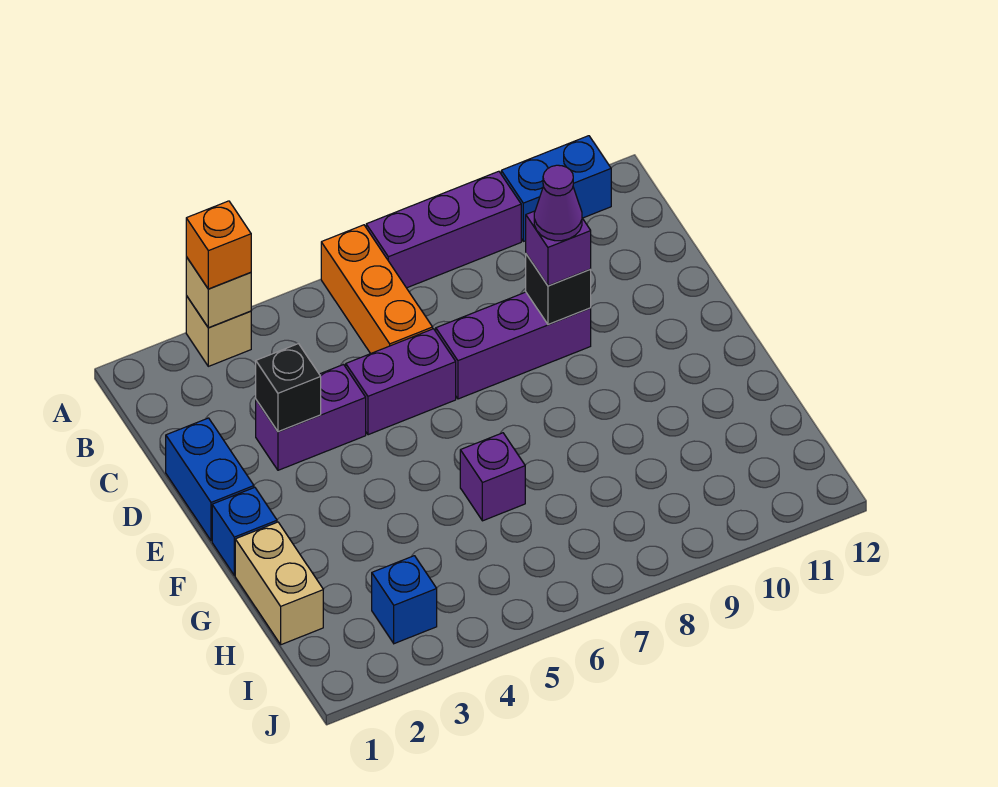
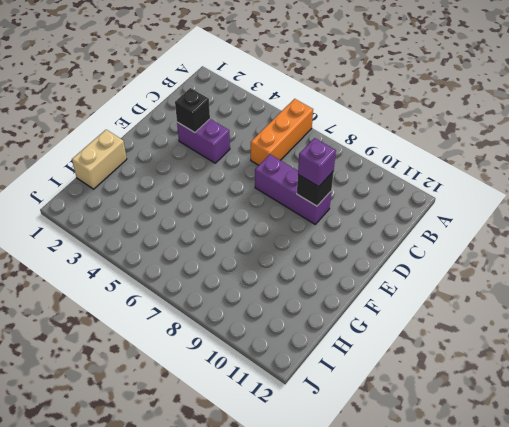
none -> tan brick A3 level 1
none -> purple brick A7:A9 level 1
none -> blue brick A10:A11 level 1

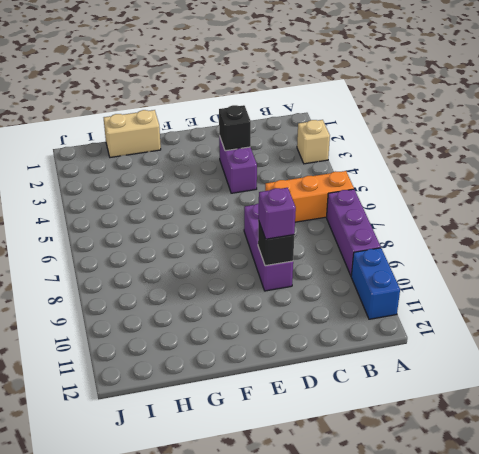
none -> blue brick D1:E1 level 1
none -> purple brick D5:D6 level 1
none -> blue brick F1 level 1

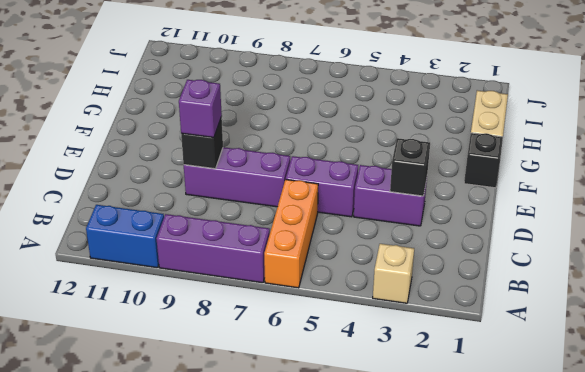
black brick F1 level 1 -> blue brick F1 level 1
none -> blue brick D1:E1 level 1
none -> purple brick G6 level 1
none -> blue brick I3 level 1

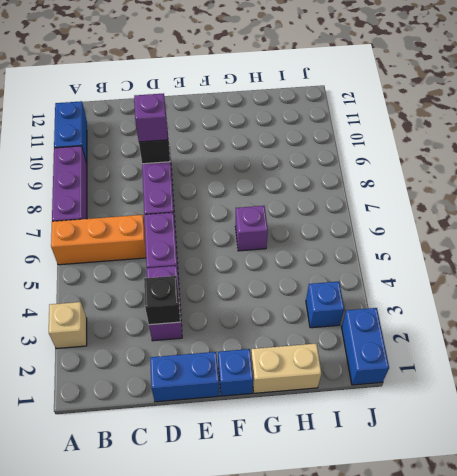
blue brick J1:J2 level 1 -> none
none -> tan brick A3 level 2
none -> orange brick A3 level 3
none -> purple cone D9 level 4

